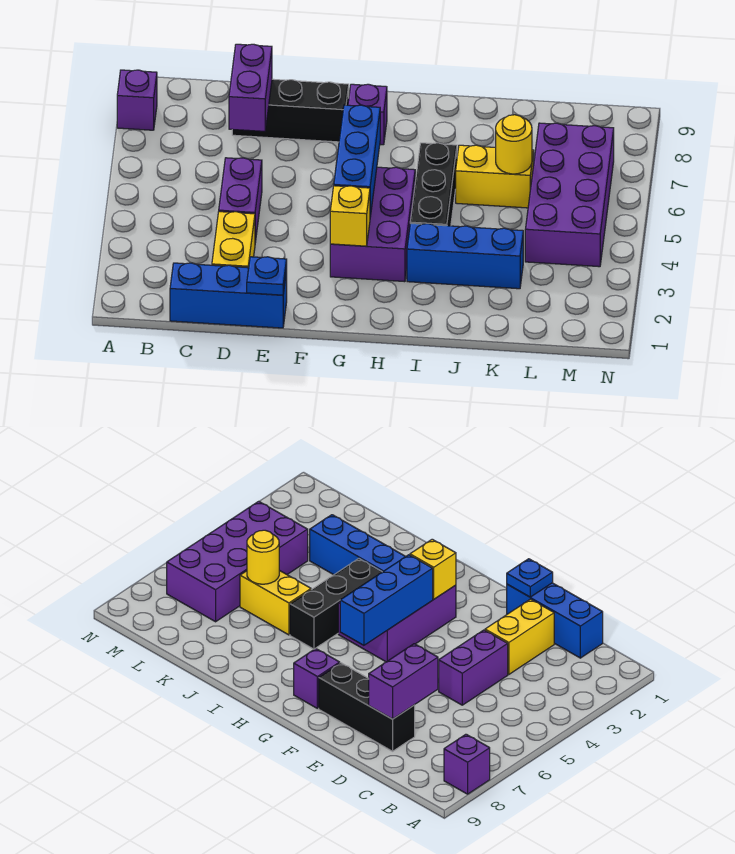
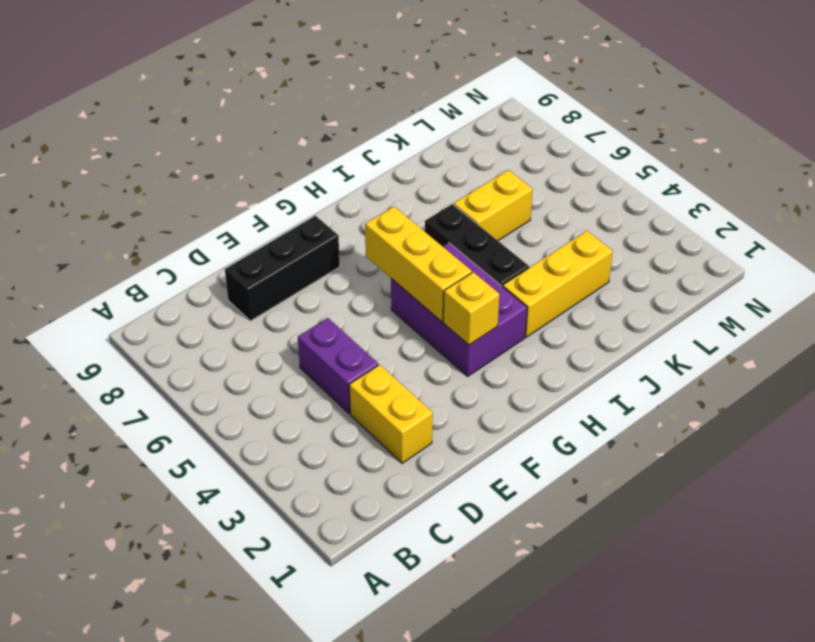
yellow brick G4:G6 level 2 -> blue brick G4:G6 level 2
yellow brick I3:K3 level 1 -> blue brick I3:K3 level 1
none -> purple brick A8 level 1
none -> blue brick C1:E1 level 1
none -> purple brick G8 level 1

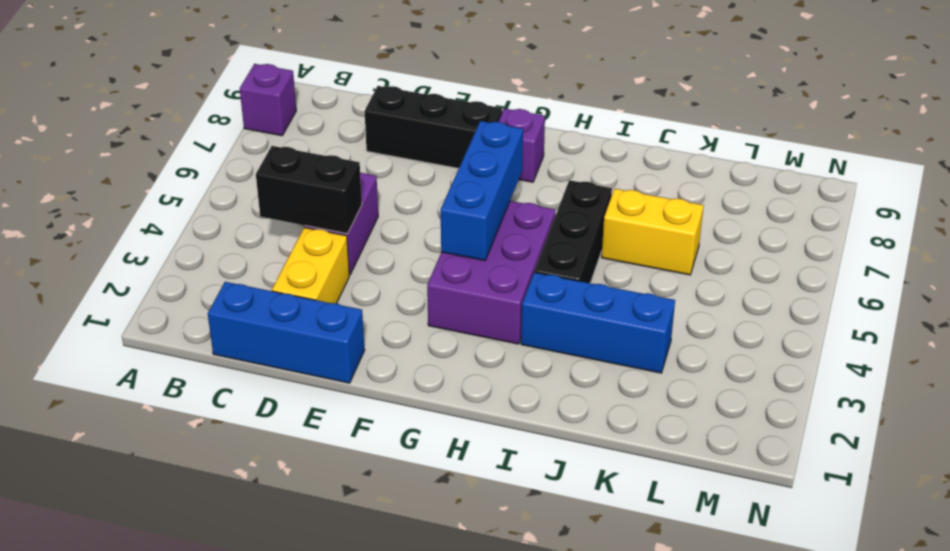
black brick C4:D4 level 2 -> none
none -> purple brick L4:M7 level 1
none -> purple brick D7:D8 level 2
none -> blue plate E1 level 2

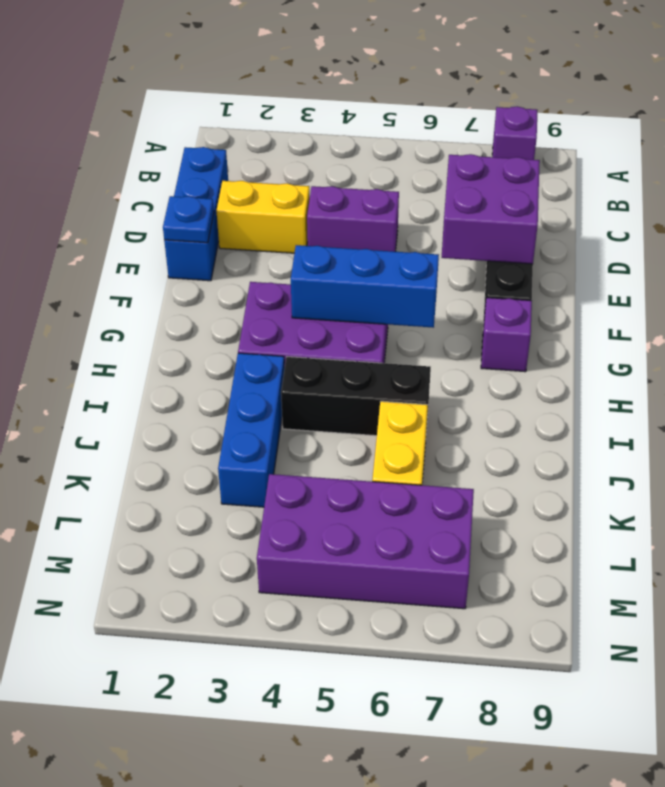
purple brick D7:E8 level 2 -> purple brick D7:D8 level 2
none -> yellow brick G3 level 2
none -> yellow round brick K6 level 2

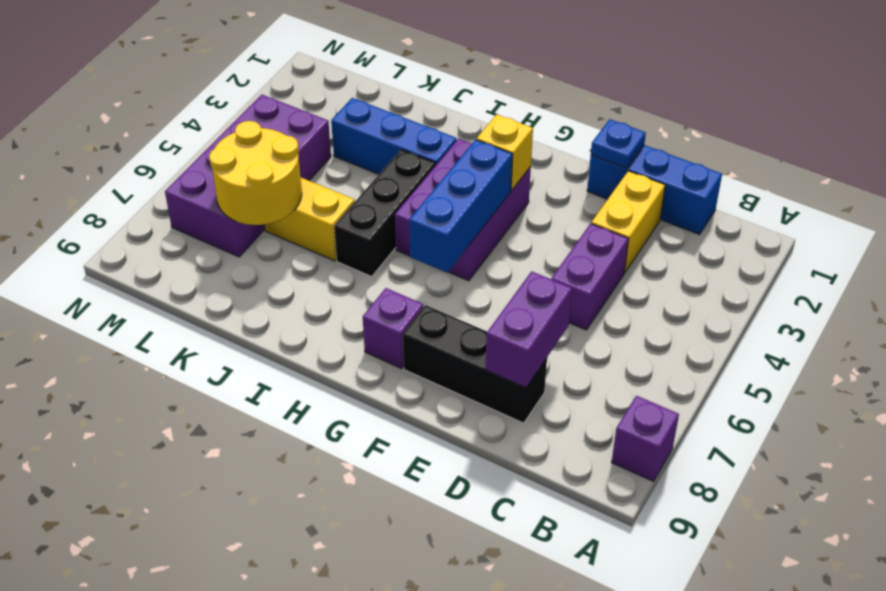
yellow round brick K6:L7 level 2 -> yellow round brick K6 level 2

